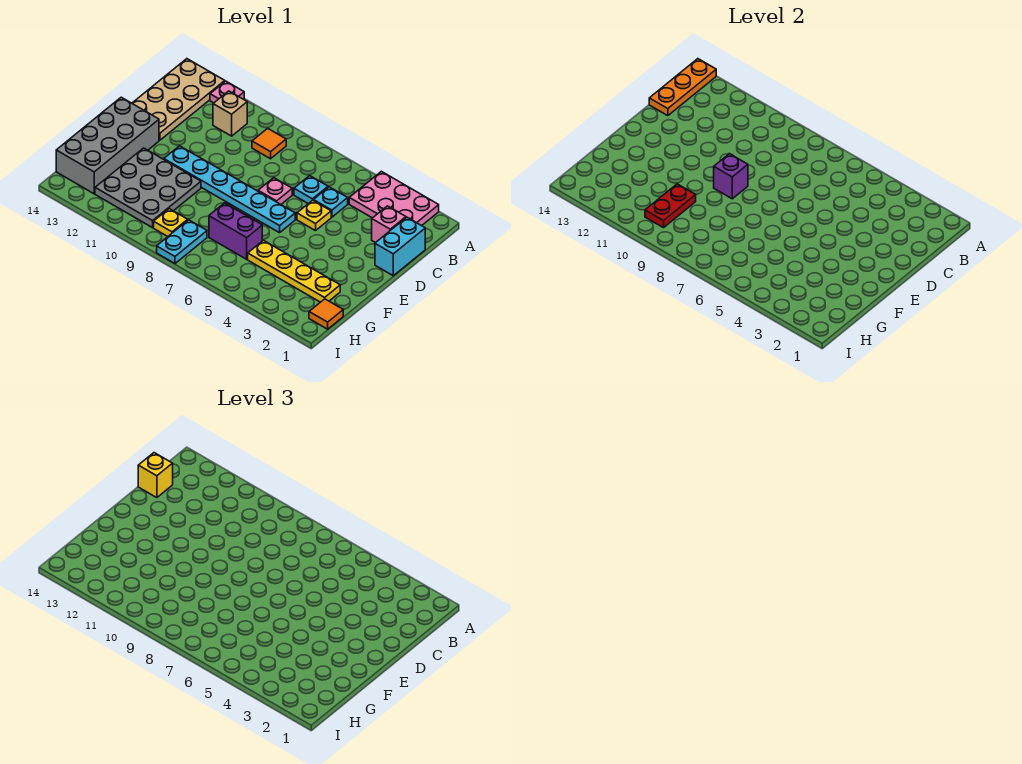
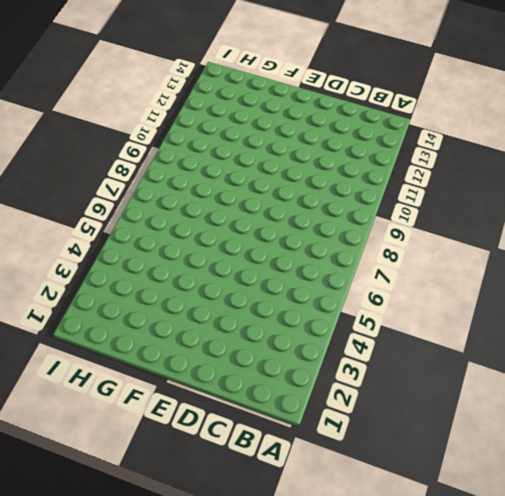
none -> pink plate A2:B4 level 1
none -> pink plate A12 level 1
none -> tan plate A13:D14 level 1

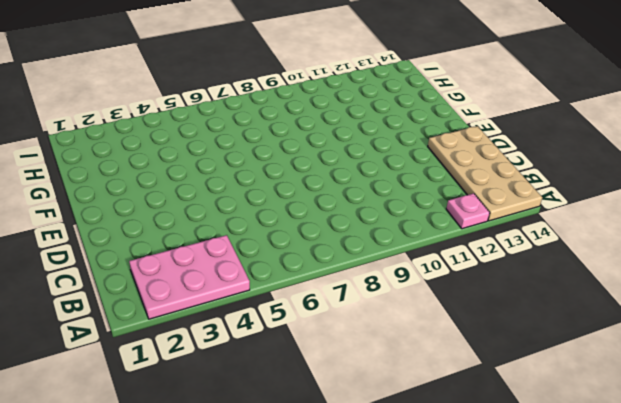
none -> orange tile B9 level 1
none -> tan brick B11 level 1
none -> cyan brick C1:D1 level 1

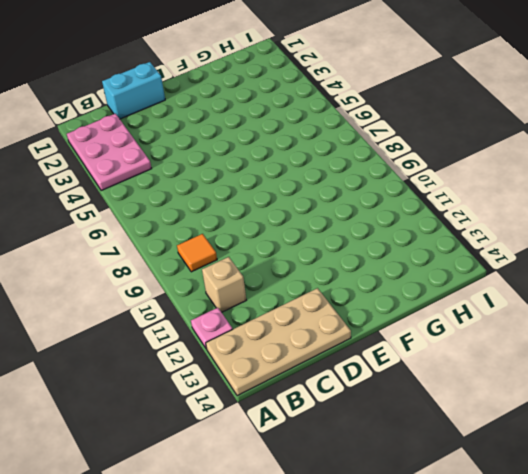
none -> pink brick C2 level 1
none -> cyan plate C5 level 1
none -> cyan plate C6 level 1

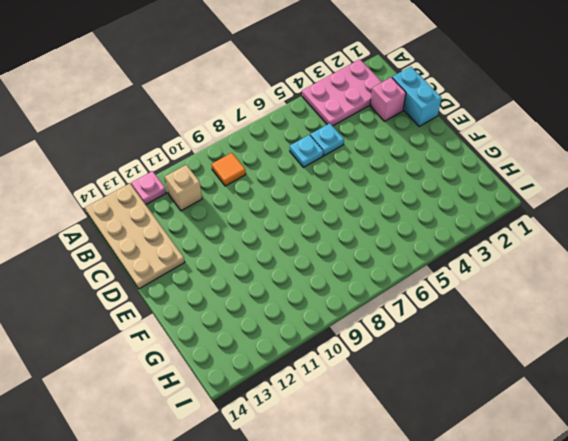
none -> yellow plate D5 level 1
none -> pink plate D7 level 1
none -> cyan plate E6:E11 level 1

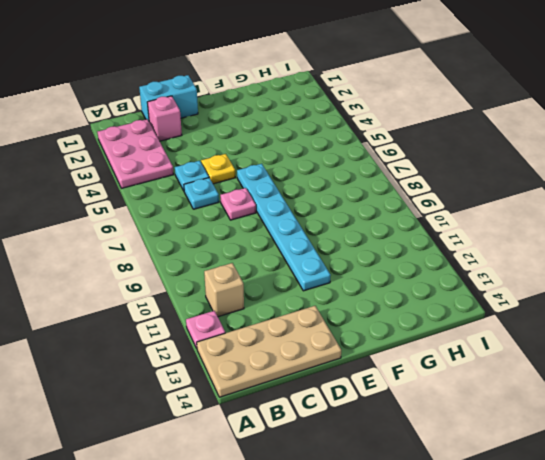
none -> orange tile B9 level 1
none -> grey brick E13:H14 level 1
none -> grey plate F10:H12 level 1

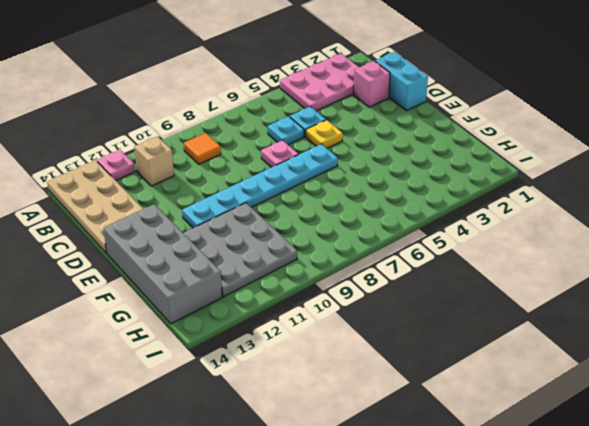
none -> yellow plate G2:G5 level 1
none -> purple brick G6:G7 level 1
none -> orange tile H1 level 1

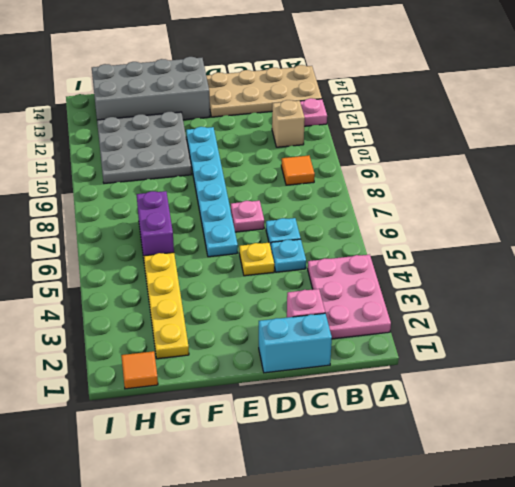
none -> cyan plate H8:I8 level 1
none -> yellow plate H9 level 1
none -> orange plate A14:C14 level 2

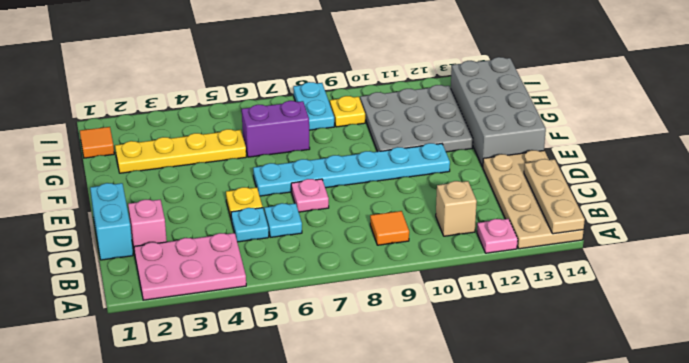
tan plate A14:C14 level 2 -> orange plate A14:C14 level 2
none -> purple brick E9 level 2
none -> red plate G10:H10 level 2
none -> yellow brick C14 level 3

